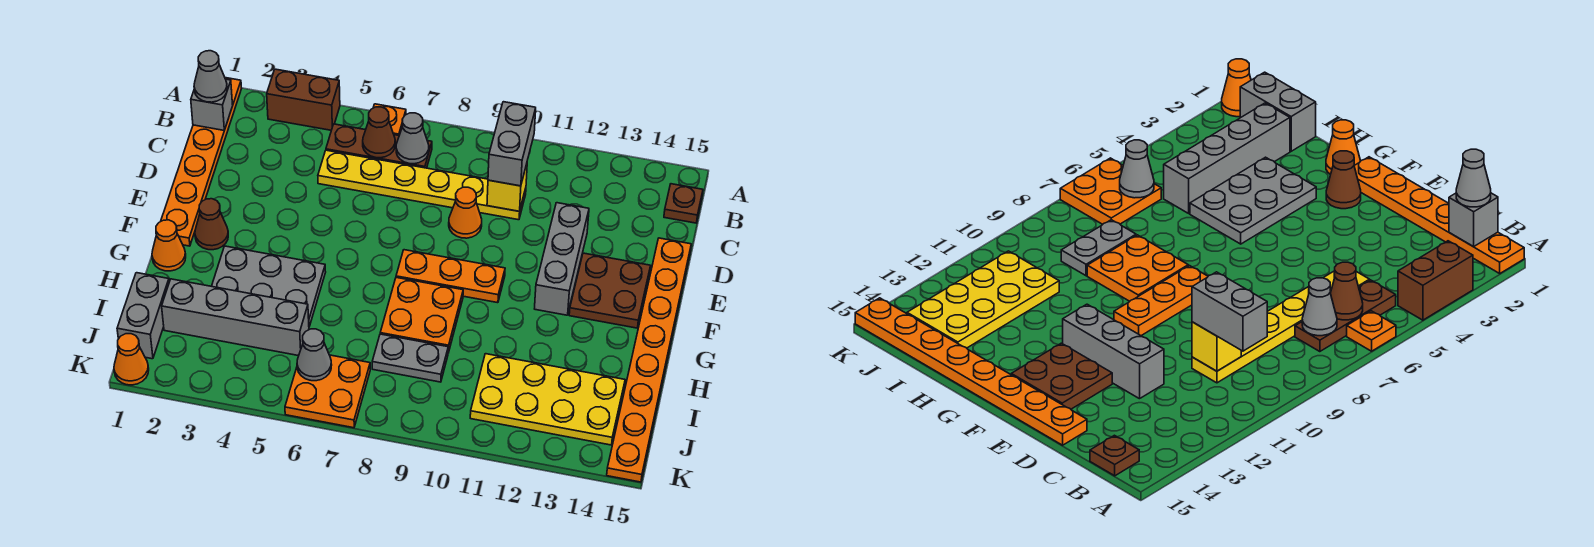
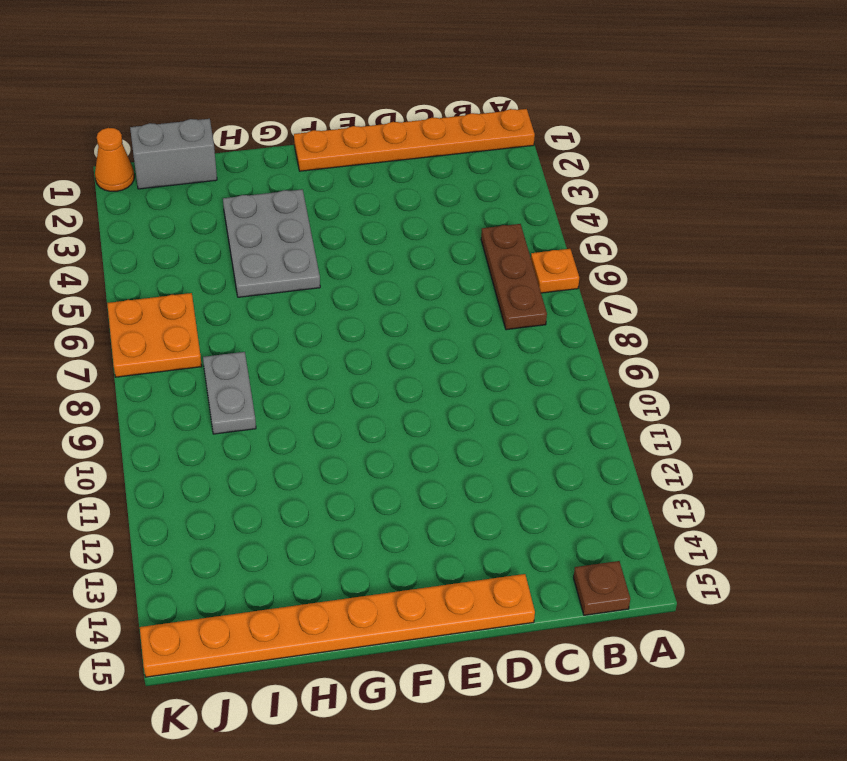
none -> brown brick A3:A4 level 1
none -> yellow plate C5:C10 level 1
none -> orange cone D9 level 1

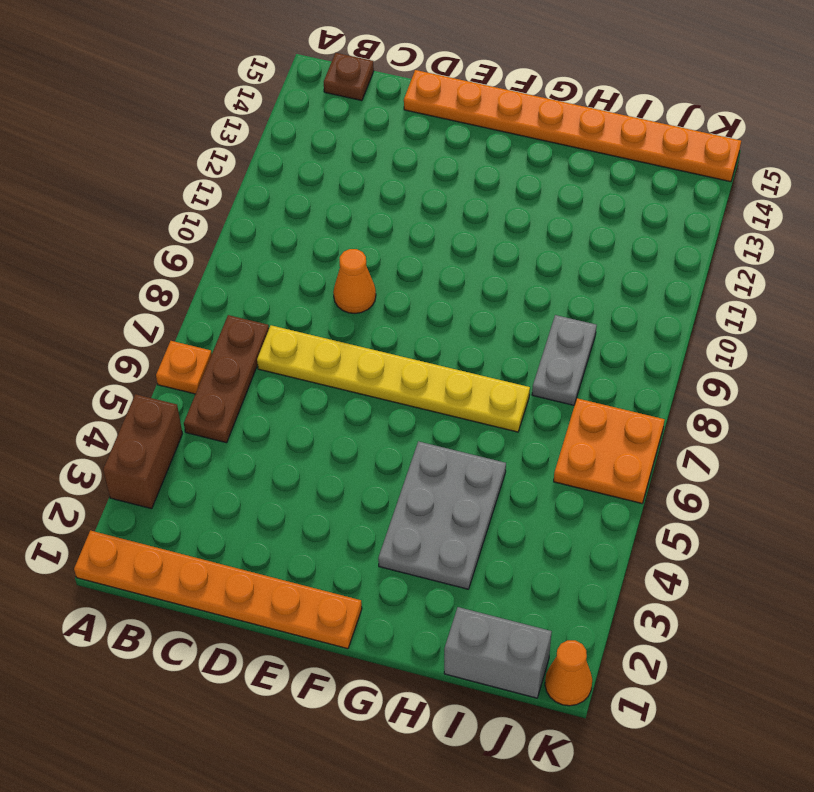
yellow plate C7:H7 level 1 -> yellow plate C5:C10 level 1
none -> grey brick D12:F12 level 1
none -> brown plate E13:F14 level 1
none -> brown cone F2 level 1

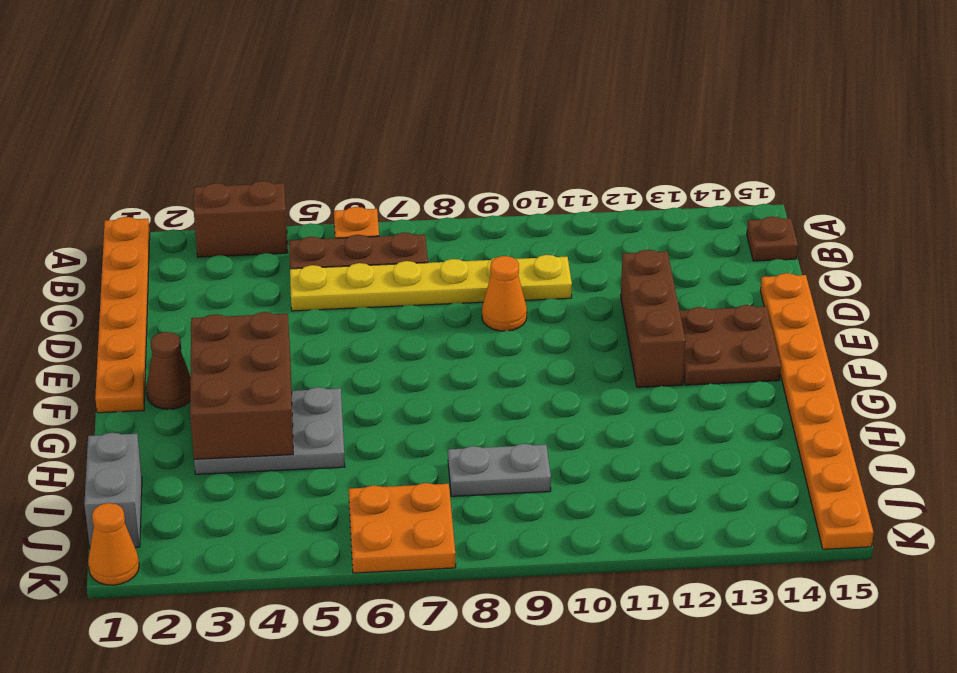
brown brick D12:F12 level 1 -> grey brick D12:F12 level 1
brown brick F3:H4 level 2 -> none
none -> orange plate F8:F10 level 1
none -> orange cone G1 level 1
none -> orange plate G8:H9 level 1

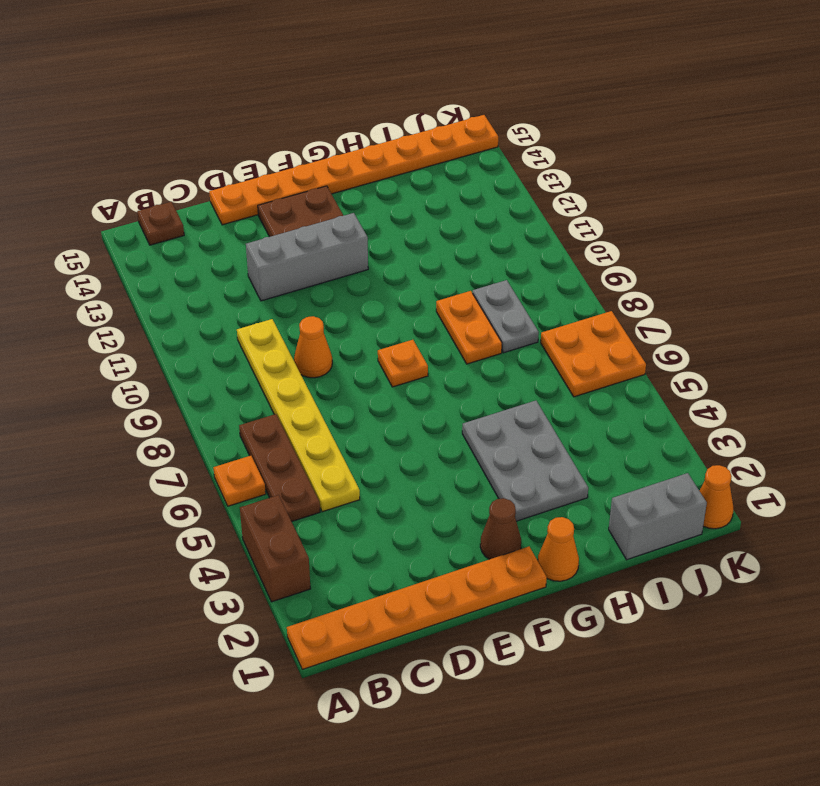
orange plate F8 level 1 -> orange plate F8:F10 level 1
orange plate H8:H9 level 1 -> orange plate G8:H9 level 1
none -> grey brick I2:I5 level 1
none -> yellow plate I11:J14 level 1
none -> grey brick B1 level 2

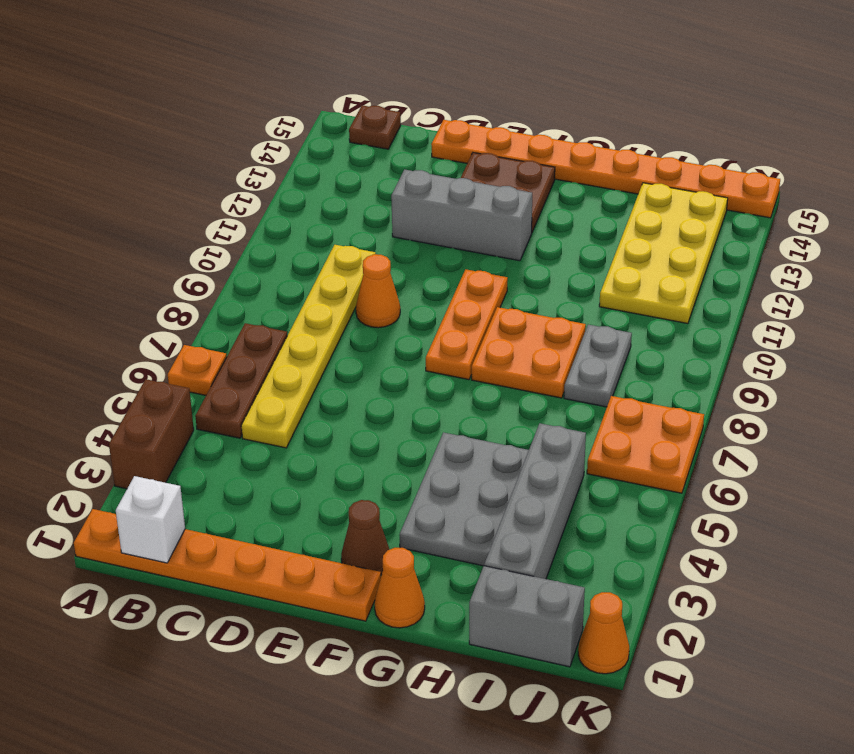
white brick B1 level 2 -> grey brick B1 level 2
none -> brown cone B6 level 2
none -> grey cone B7 level 2
none -> yellow brick C10 level 2

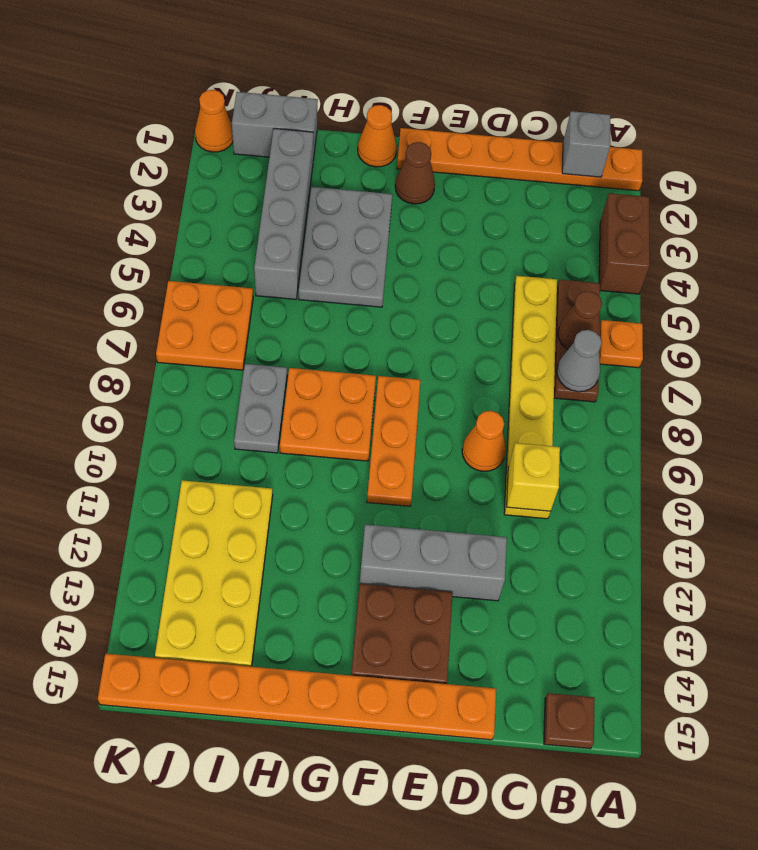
none -> grey cone J6 level 2
none -> grey cone B1 level 3
none -> grey brick B10:C10 level 3

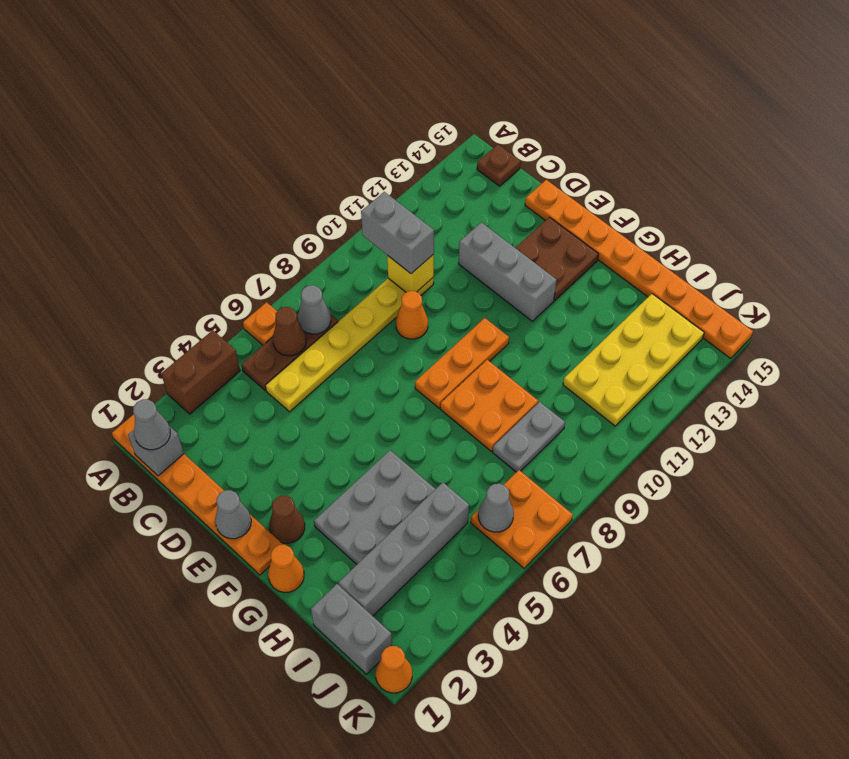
grey cone E1 level 2 -> none

